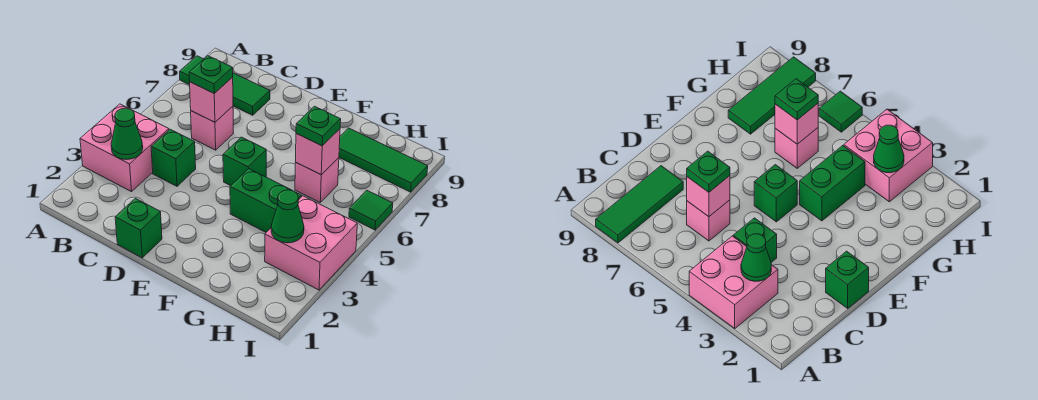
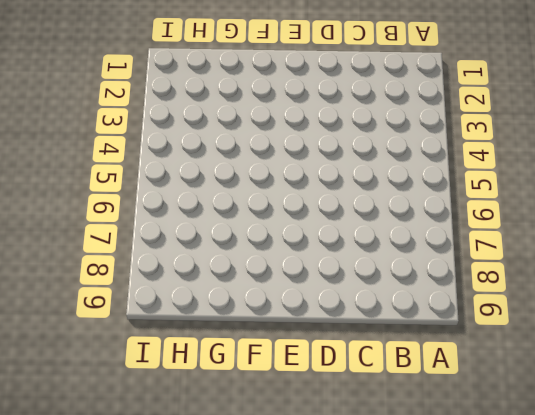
none -> pink brick A3:B4 level 1
none -> green tile A8:C8 level 1
none -> green brick C4 level 1

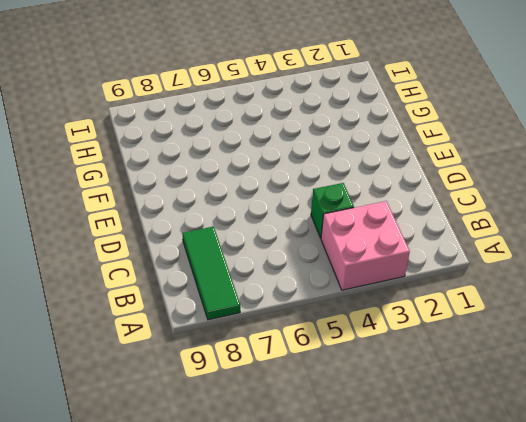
none -> pink brick C6 level 1
none -> green brick D1 level 1
none -> green brick E5 level 1

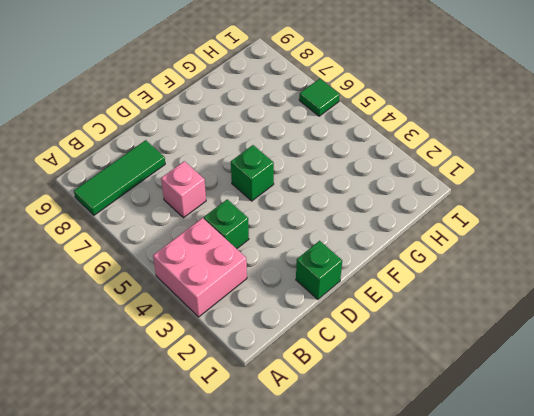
none -> green brick F4:G4 level 1
none -> pink brick G6 level 1
none -> green tile G8:I8 level 1

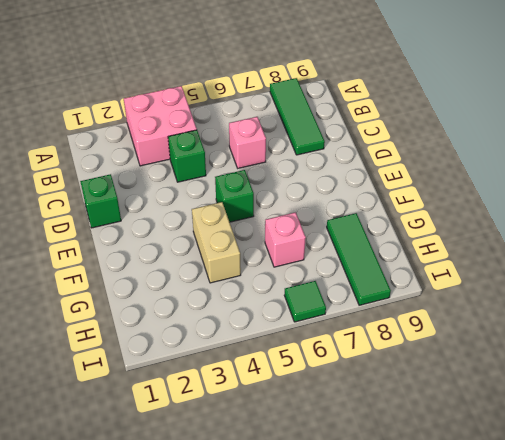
tan brick F4:G4 level 1 -> green brick F4:G4 level 1
none -> pink brick H3:I4 level 1
none -> green cone B3 level 2
none -> pink brick C6 level 2

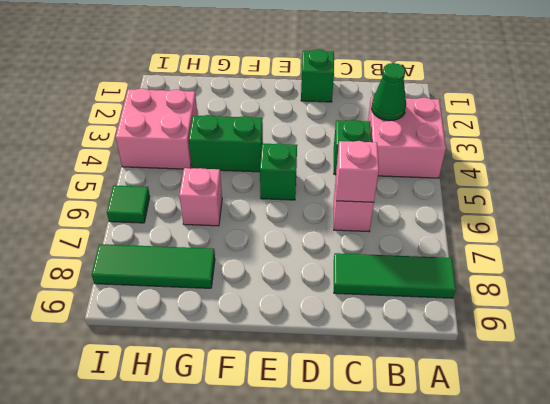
none -> pink brick G6 level 2
none -> green cone H3 level 2
none -> green plate C6 level 3

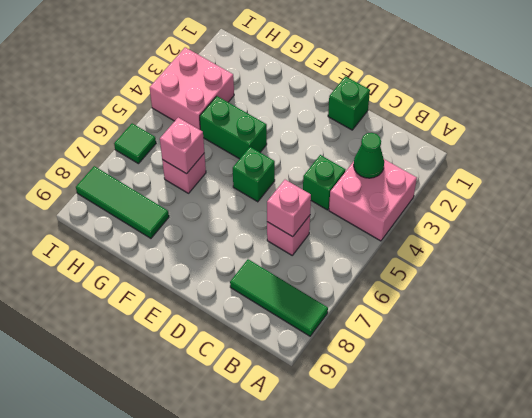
none -> green cone H3 level 2
none -> green plate C6 level 3
none -> green plate G6 level 3

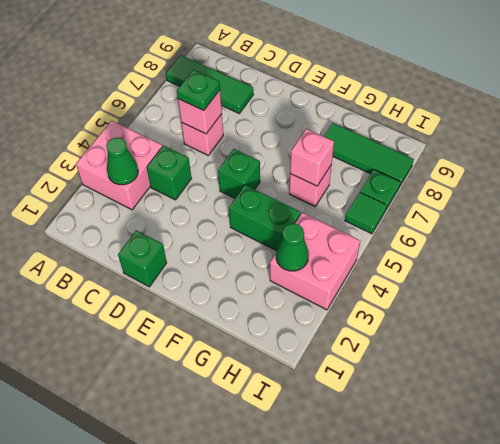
green plate I7 level 1 -> green plate G6 level 3

